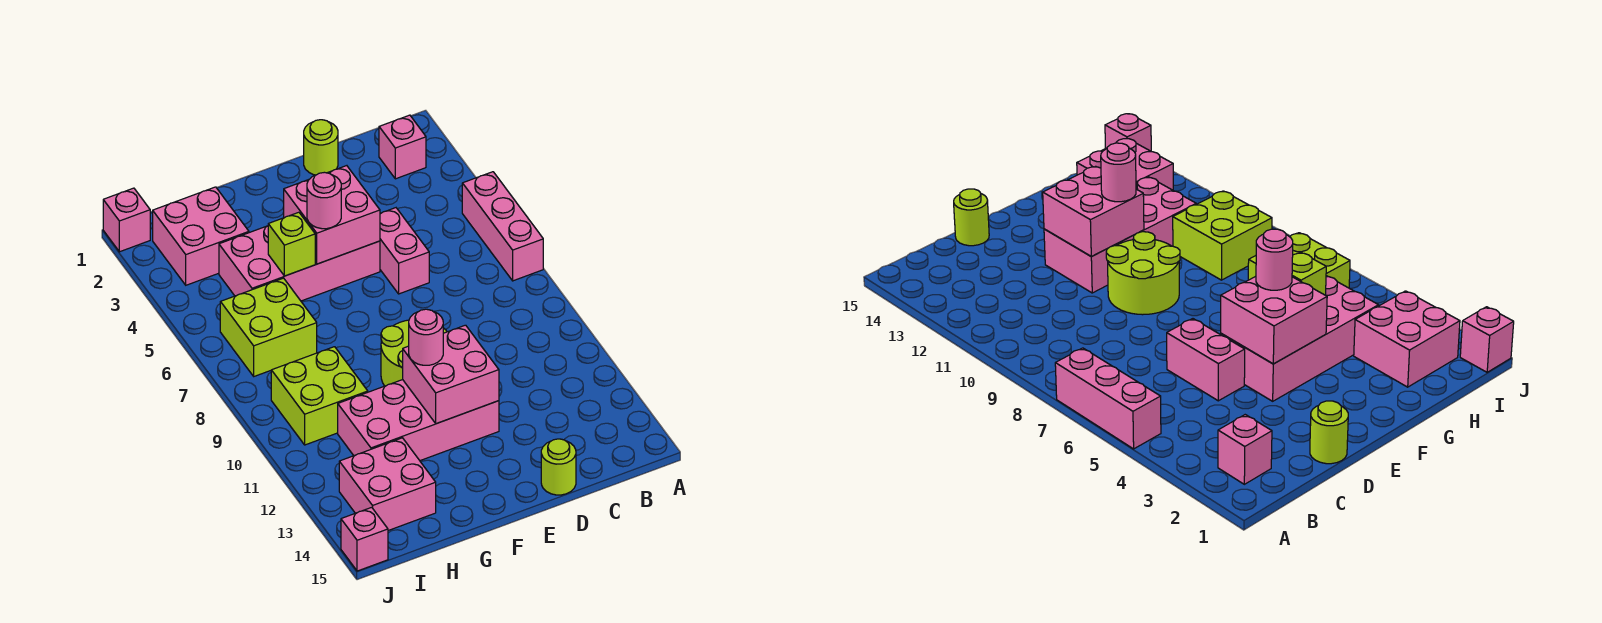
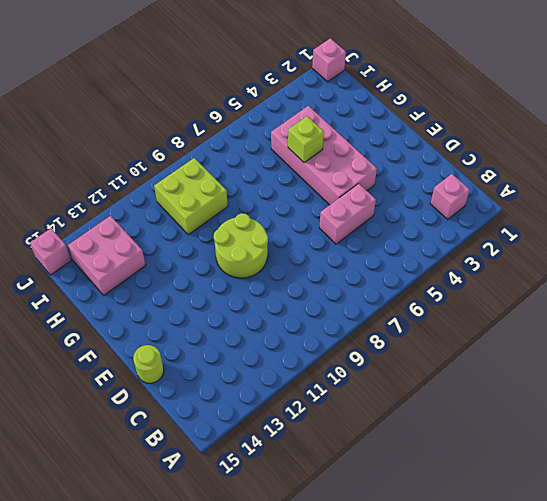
none -> pink brick A5:A7 level 1
none -> lime round brick D1 level 1
none -> pink brick E11:H12 level 1

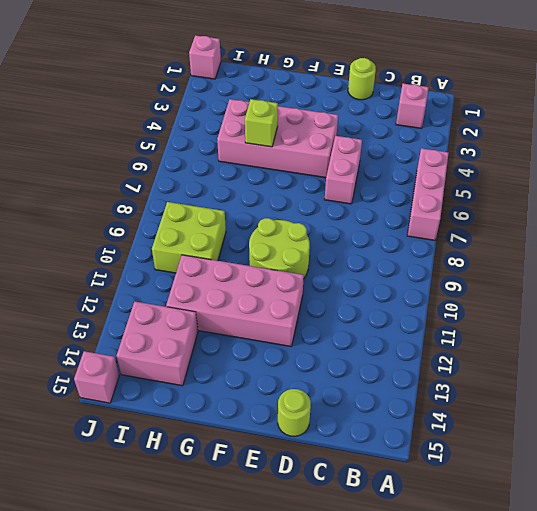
none -> pink brick H2:I3 level 1
none -> lime brick H6:I7 level 1
none -> pink brick E4:F5 level 2

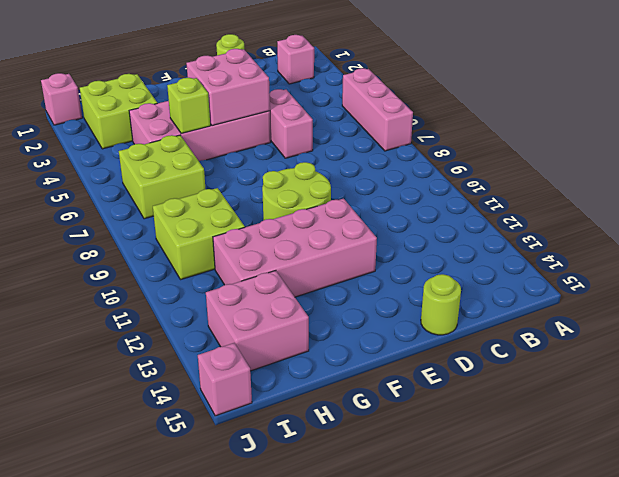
lime brick H2:I3 level 1 -> pink brick H2:I3 level 1
none -> pink brick E11:F12 level 2
none -> pink round brick F5 level 3
none -> pink round brick F11 level 3

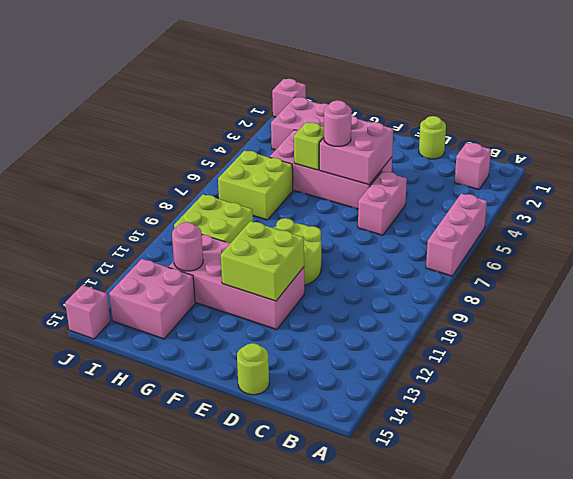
lime brick E11:F12 level 2 -> pink brick E11:F12 level 2
pink round brick H12 level 2 -> pink round brick F11 level 3

